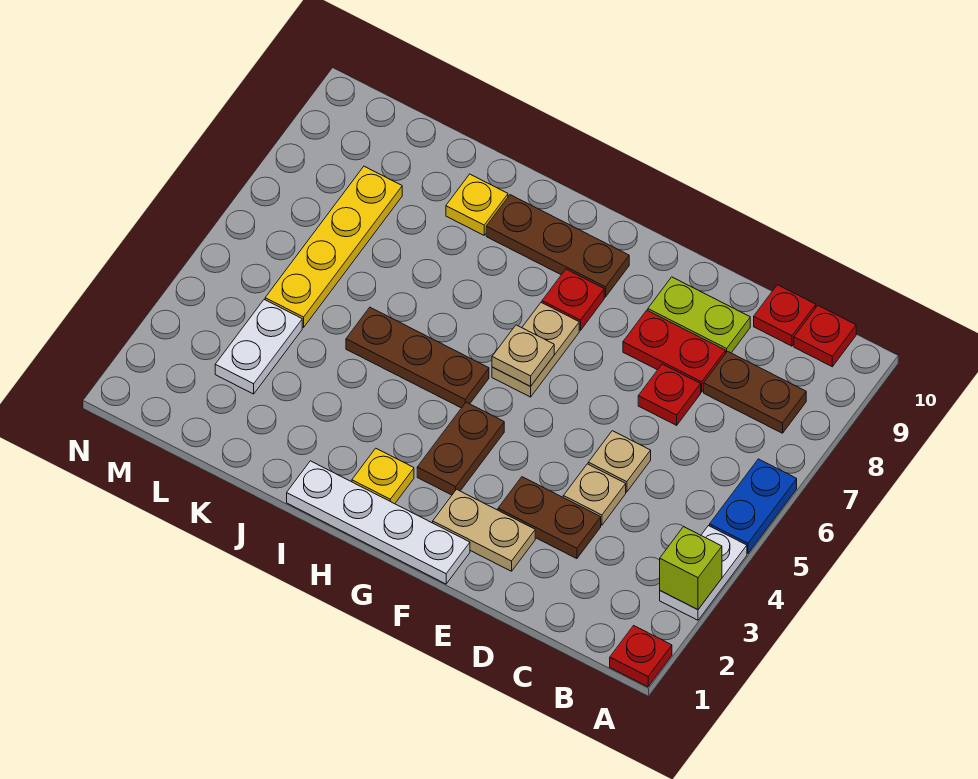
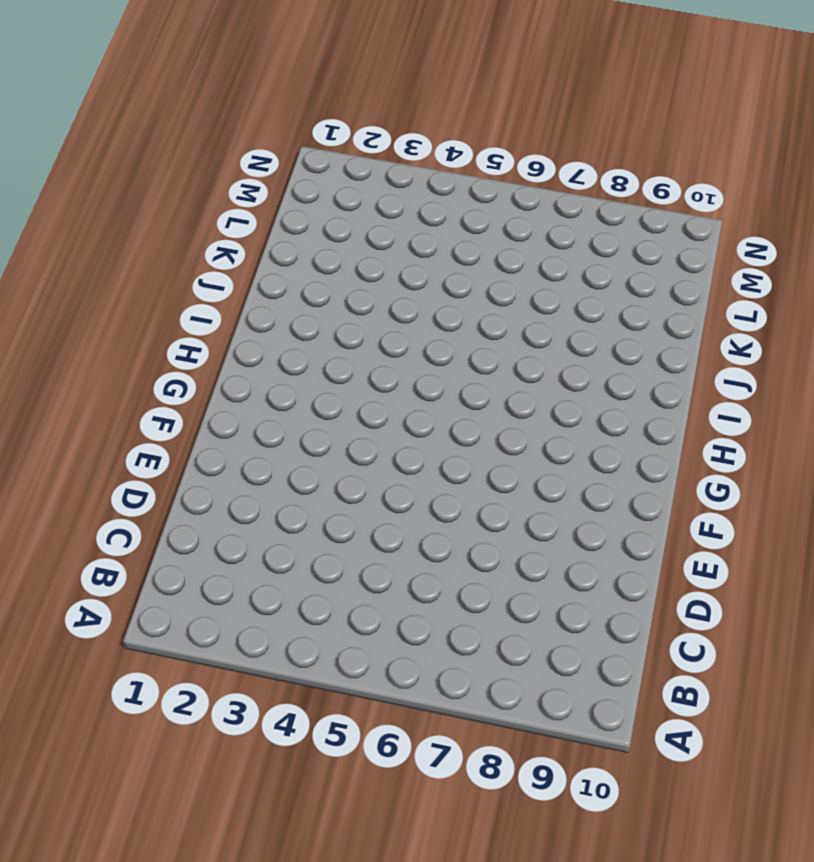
none -> red plate A1 level 1
none -> white plate A3:A4 level 1
none -> blue plate A5:A6 level 1

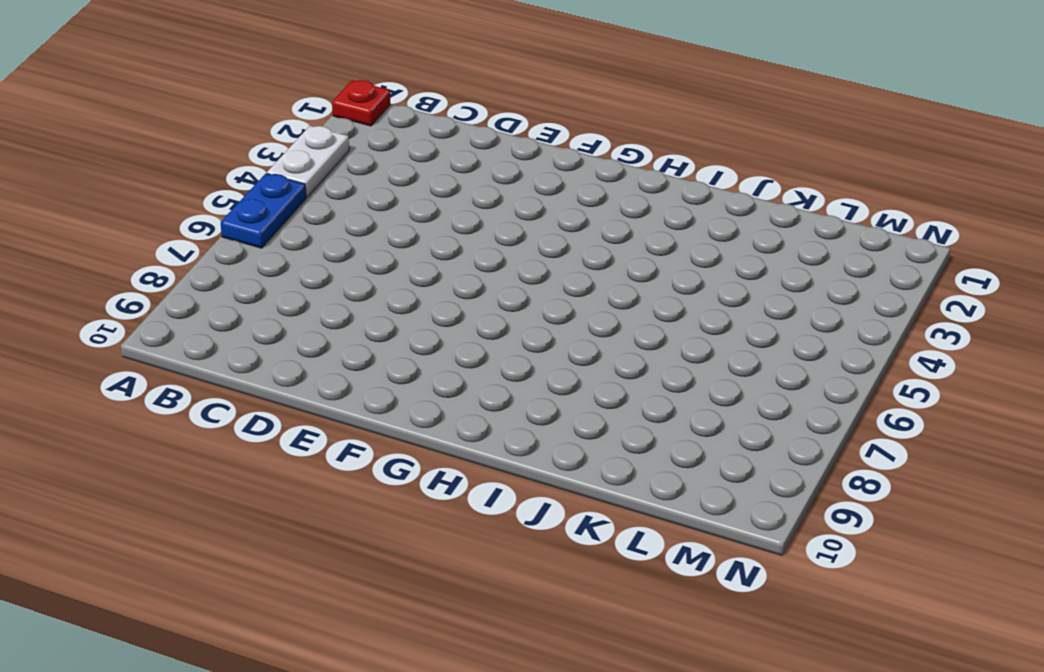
none -> brown plate B8:C8 level 1
none -> red plate B10 level 1
none -> red plate C10 level 1

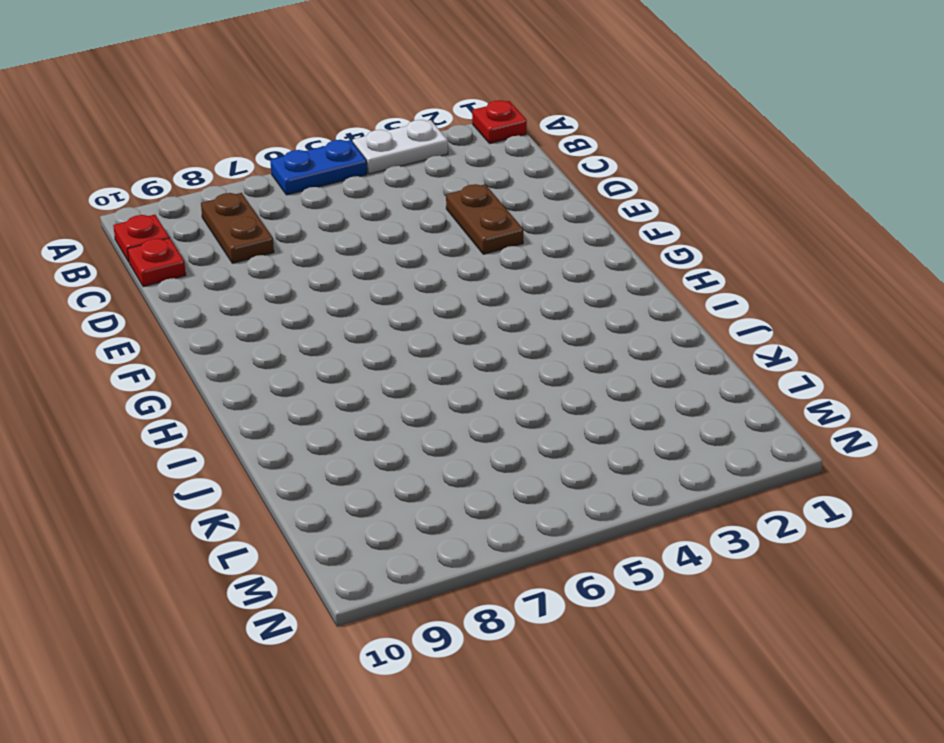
none -> tan plate D4 level 1
none -> tan plate D5 level 1
none -> red plate D7 level 1

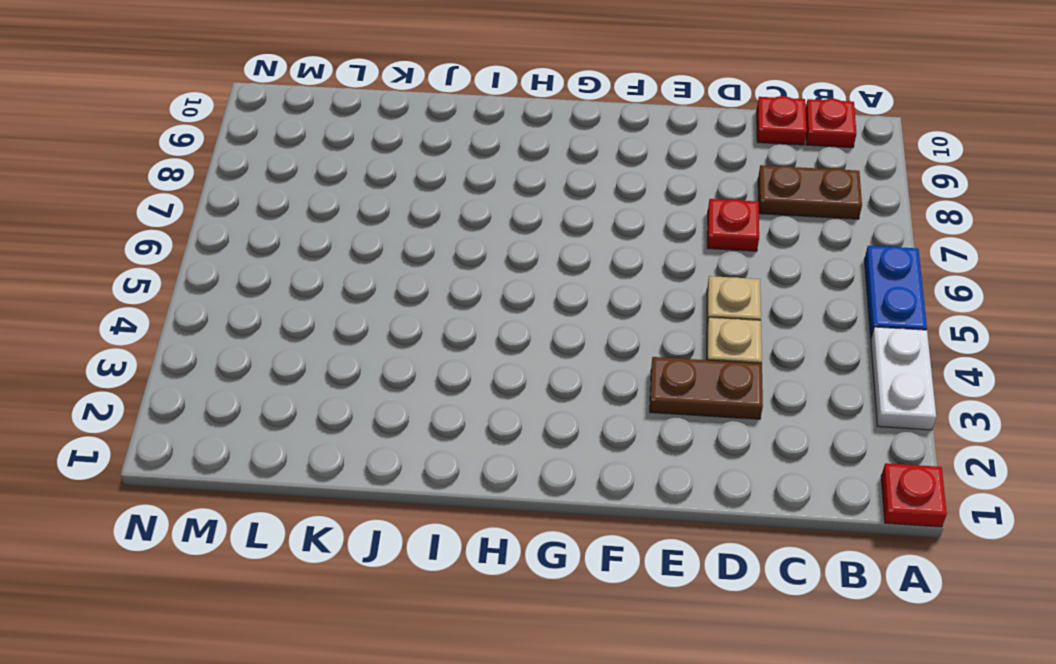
none -> red plate D8:E8 level 1
none -> lime plate D9:E9 level 1
none -> tan plate E2:F2 level 1

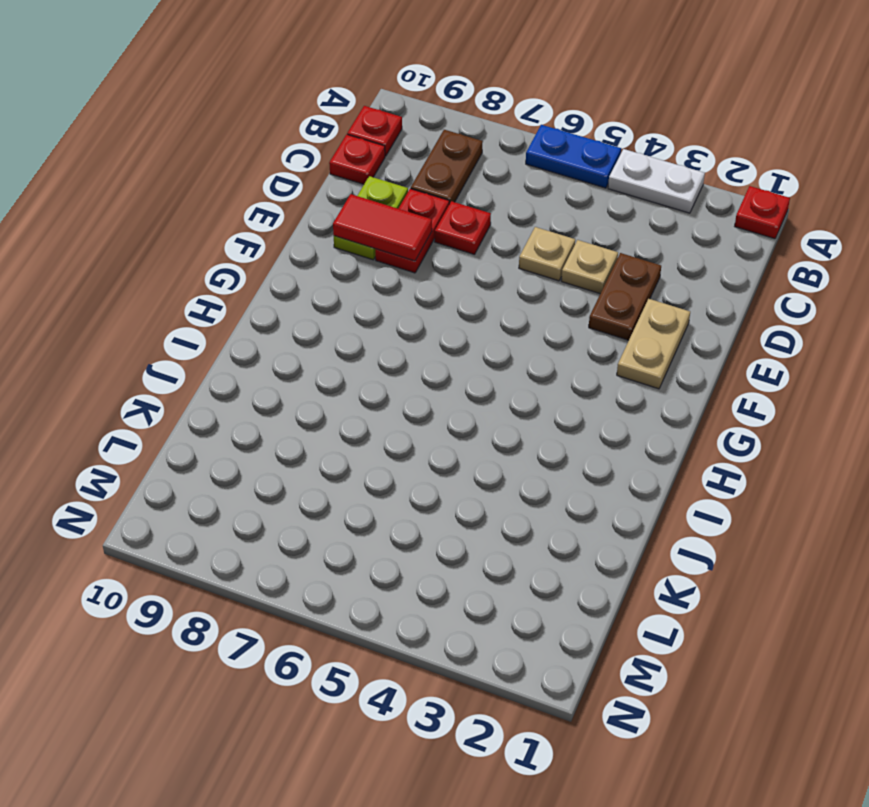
red tile E8:E9 level 2 -> none
none -> white plate F1:I1 level 1
none -> brown plate G3:G4 level 1
none -> tan plate G6:G7 level 1

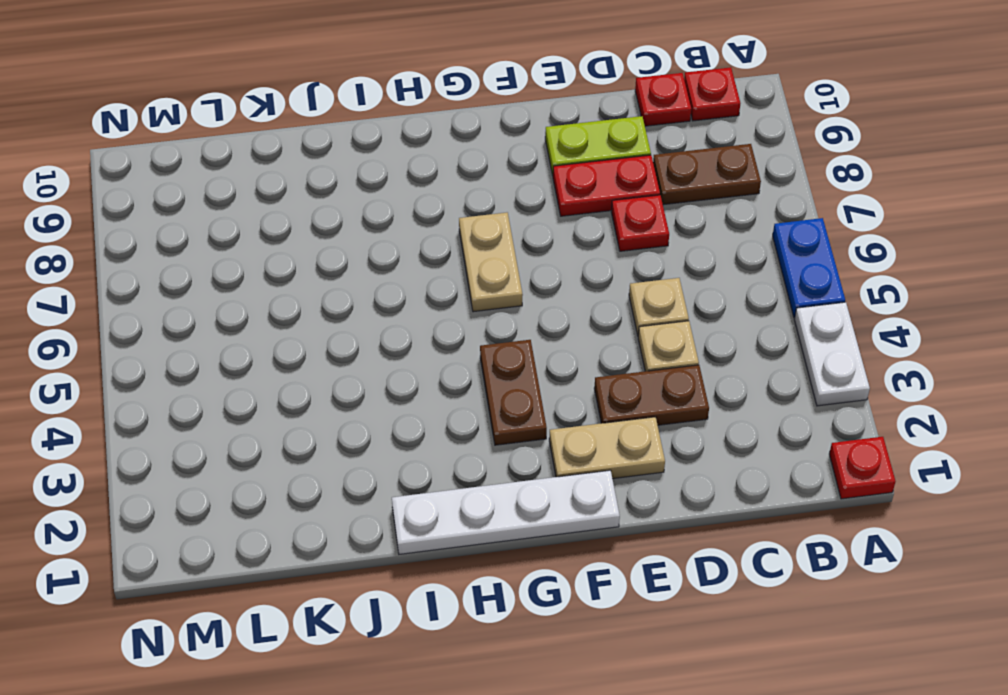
none -> red plate G8 level 1
none -> brown plate G9:I9 level 1
none -> yellow plate H2 level 1

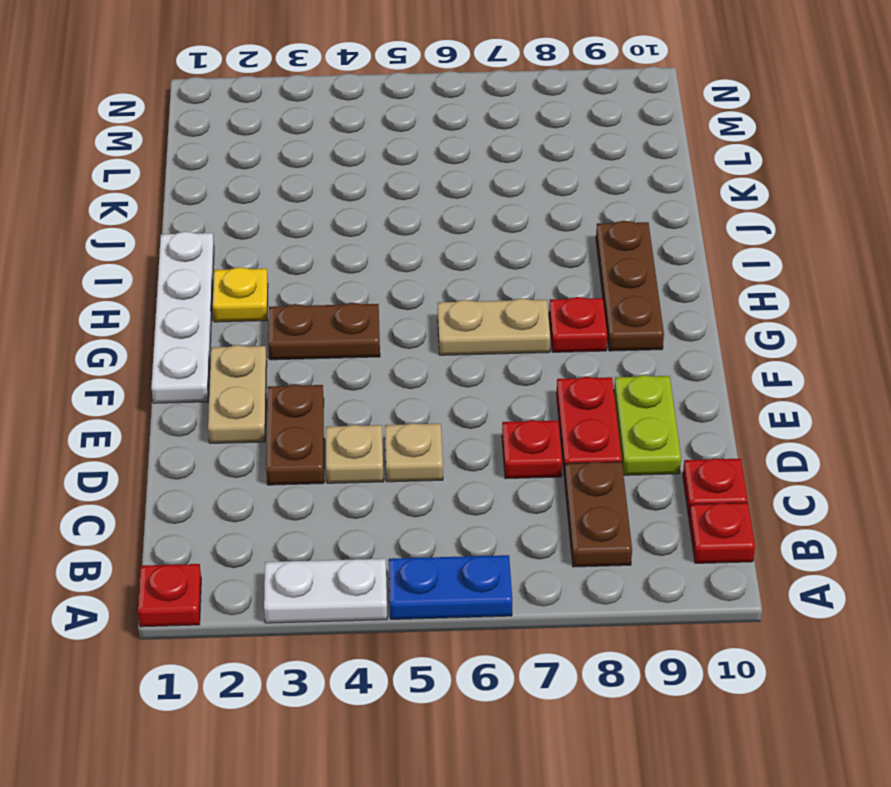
none -> brown plate H5:J5 level 1
none -> yellow plate J9 level 1
none -> white plate L3:L4 level 1

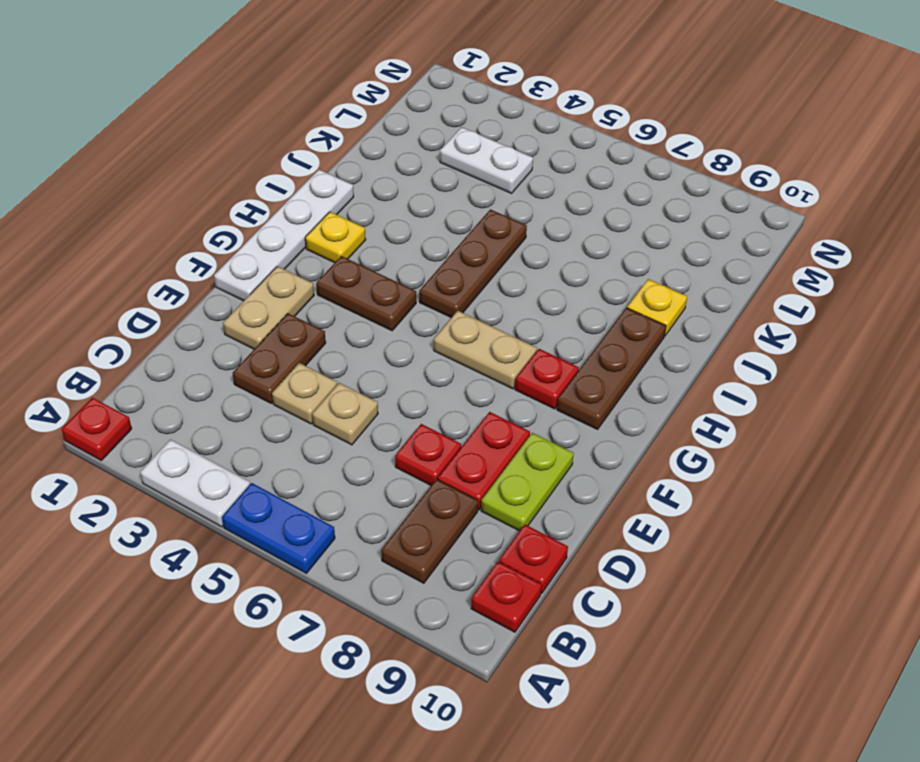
none -> yellow plate L5:L8 level 1
none -> lime brick A3 level 2
none -> tan plate G6 level 2

